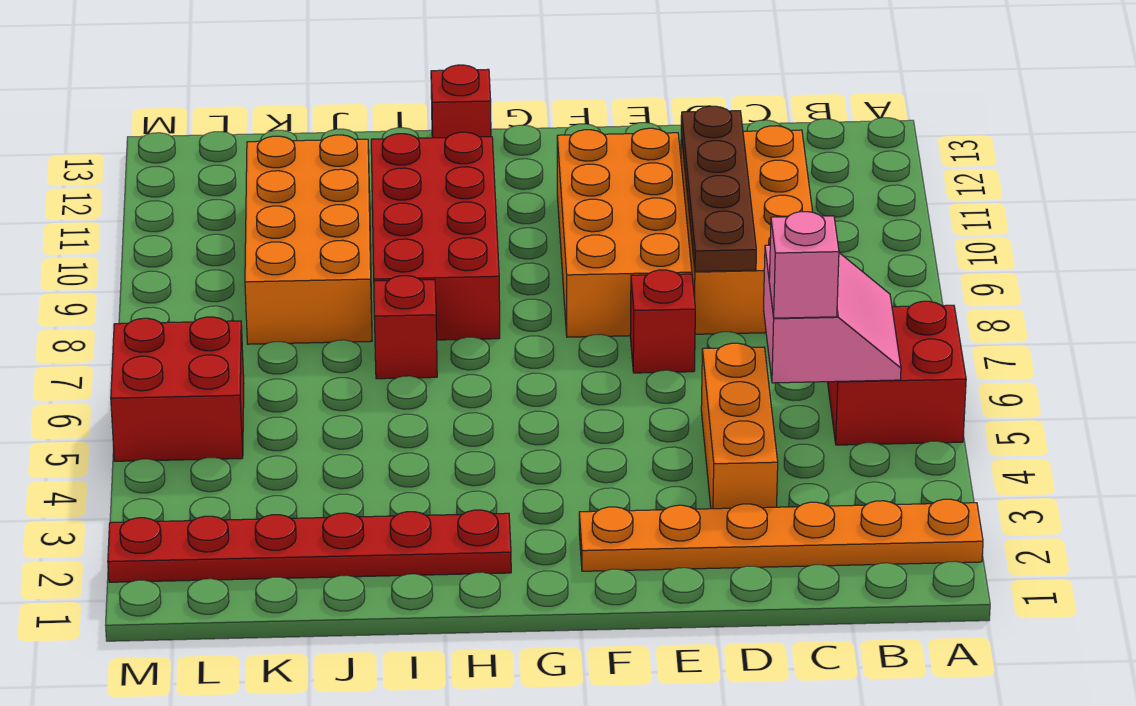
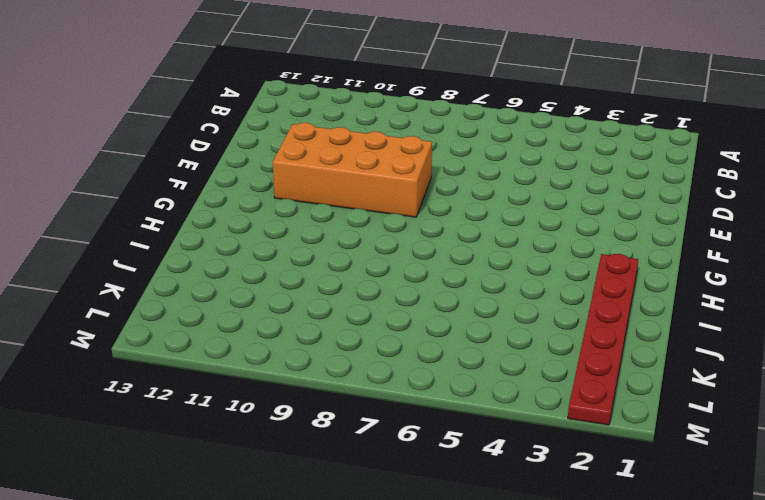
none -> orange plate A2:F2 level 1
none -> red brick A5:B6 level 1
none -> orange brick C8:D11 level 1

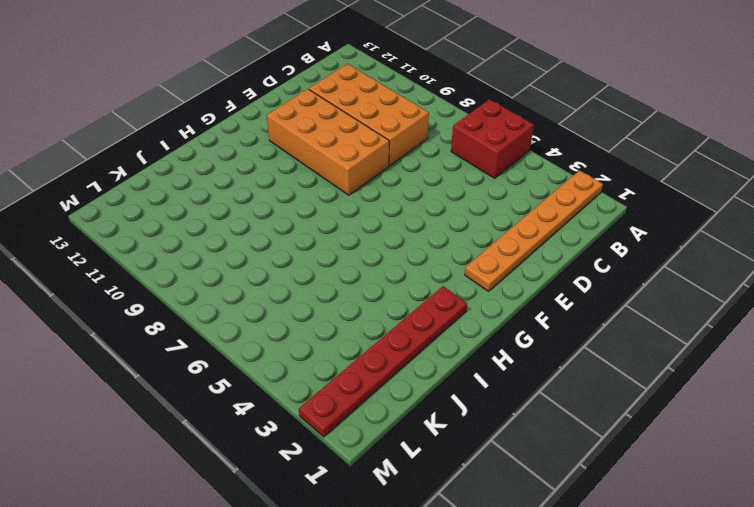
none -> orange brick D3:D5 level 1
none -> red brick E7 level 1
none -> red brick H8:I11 level 1

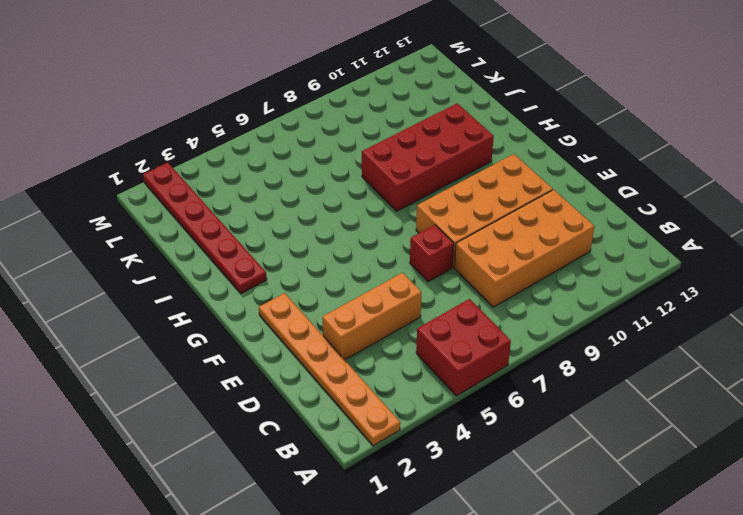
none -> red brick H13 level 1
none -> red brick I7 level 1
none -> orange brick J8:K11 level 1

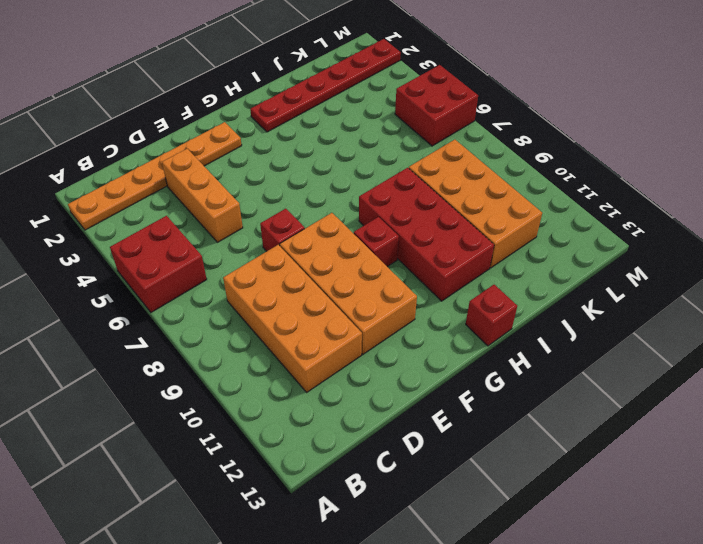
red brick G9 level 1 -> red brick I7 level 1
none -> pink slope B5:C6 level 2 top C
none -> brown plate D8:D11 level 2
none -> pink brick C5 level 3

